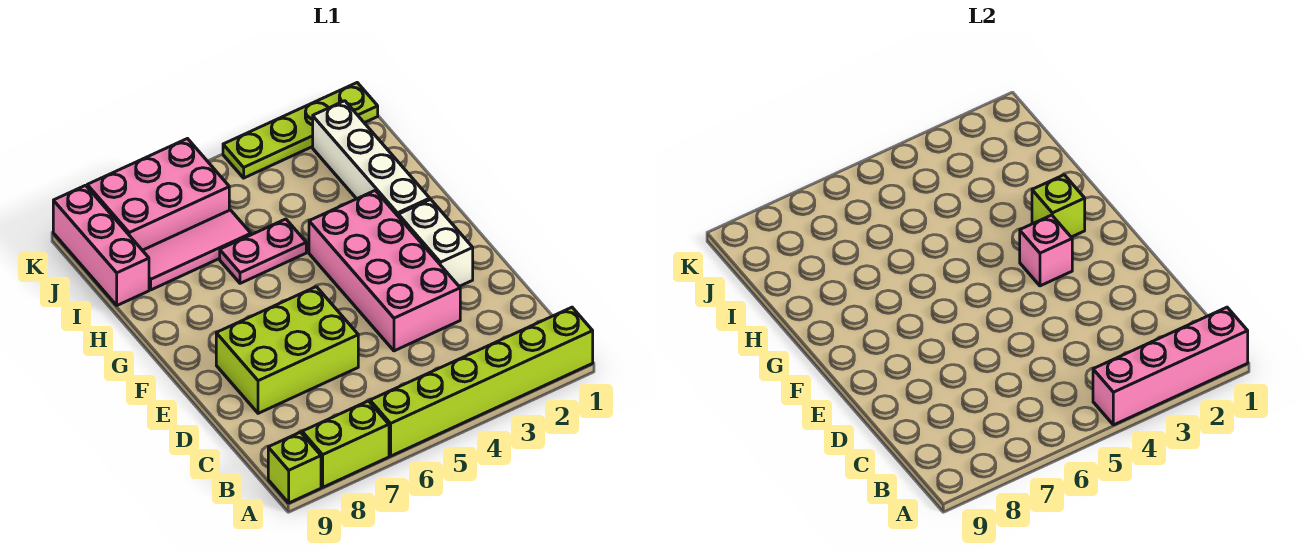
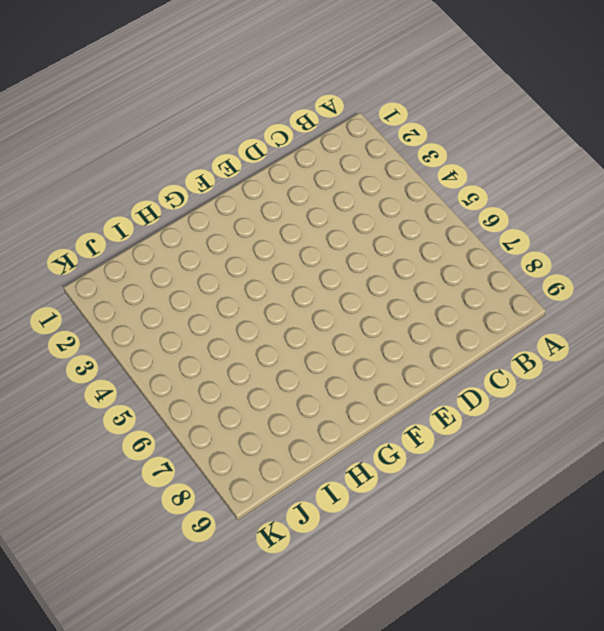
none -> lime brick A1:A6 level 1
none -> lime brick A7:A8 level 1
none -> lime brick A9 level 1

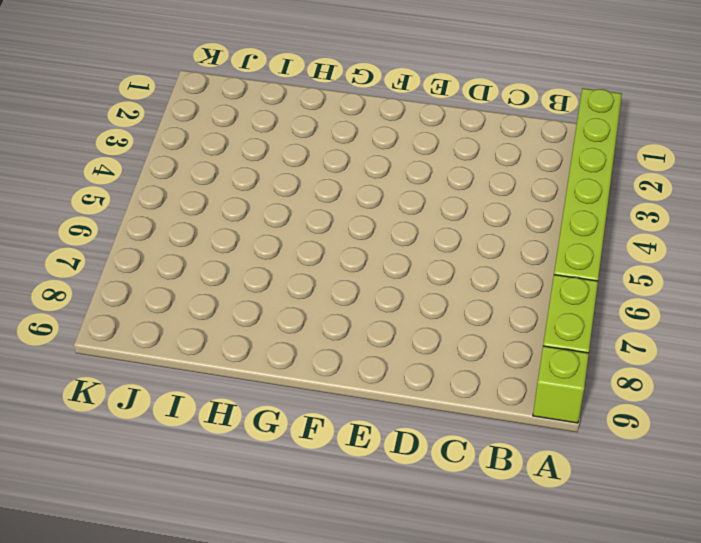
none -> pink brick D3:G4 level 1
none -> lime brick D6:E8 level 1
none -> white brick E2:F2 level 1

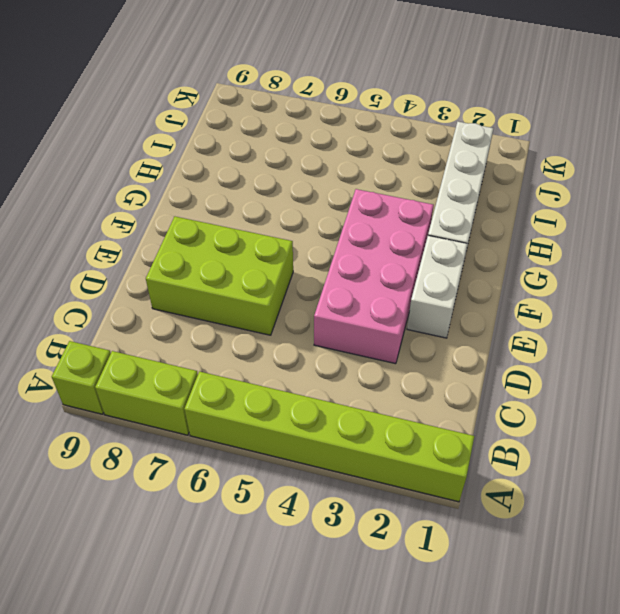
none -> pink plate H5:H6 level 1
none -> pink tile I6:I8 level 1
none -> pink brick I9:K9 level 1

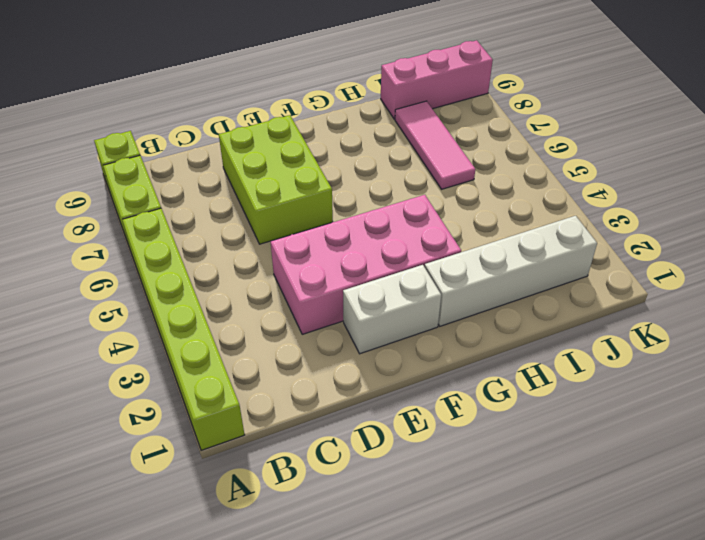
none -> pink plate H5:H6 level 1
none -> pink brick J6:K8 level 1
none -> lime plate K1:K4 level 1

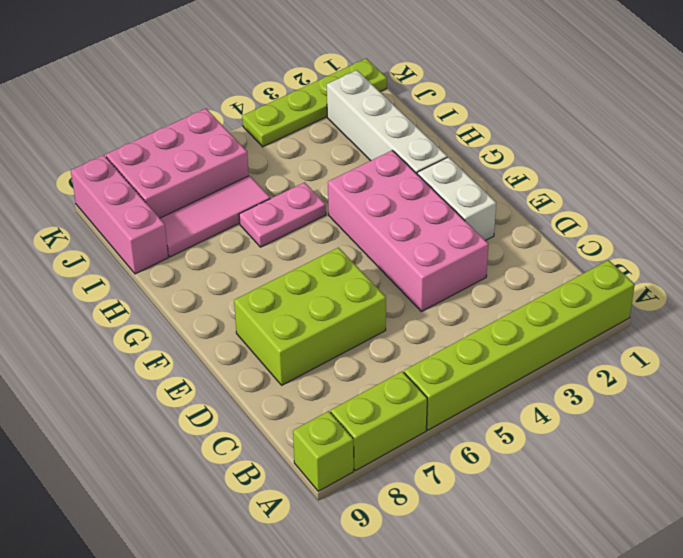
none -> pink brick A1:A4 level 2
none -> pink brick F3 level 2
none -> lime brick G2 level 2

